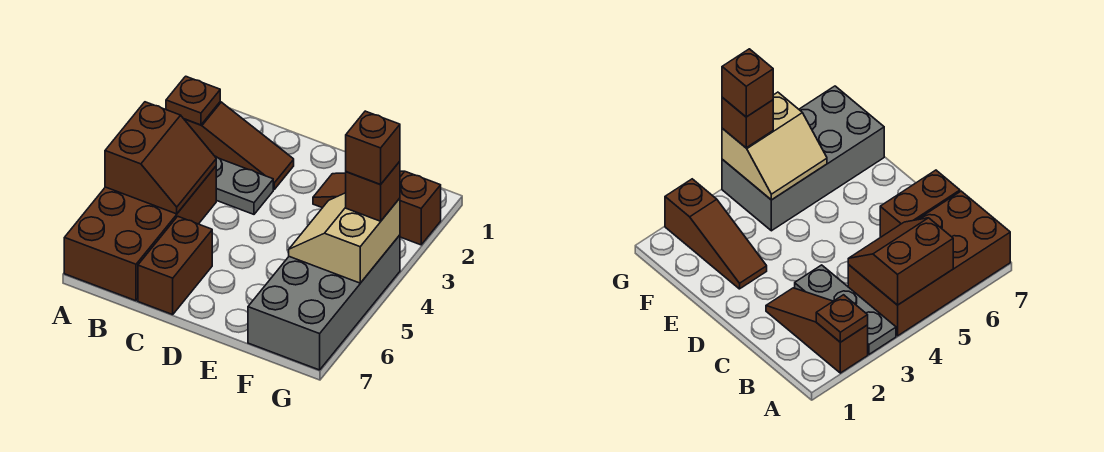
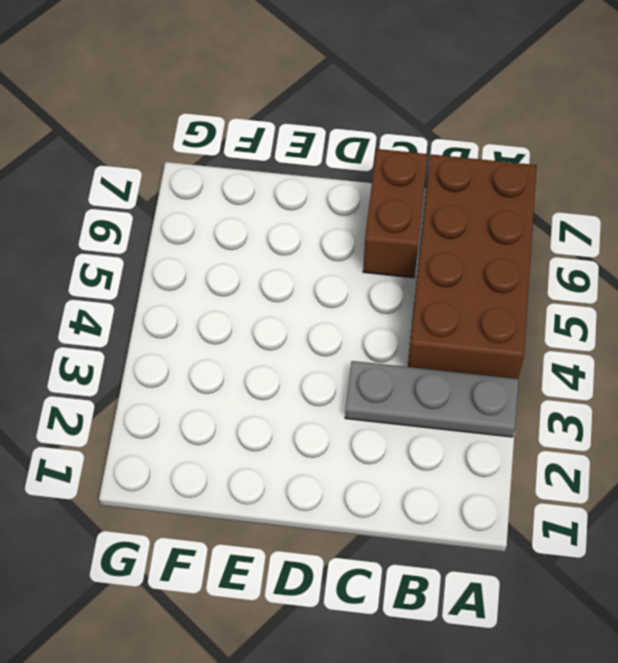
none -> brown slope A2:C2 level 1 top A
none -> brown slope E2:G2 level 1 top G

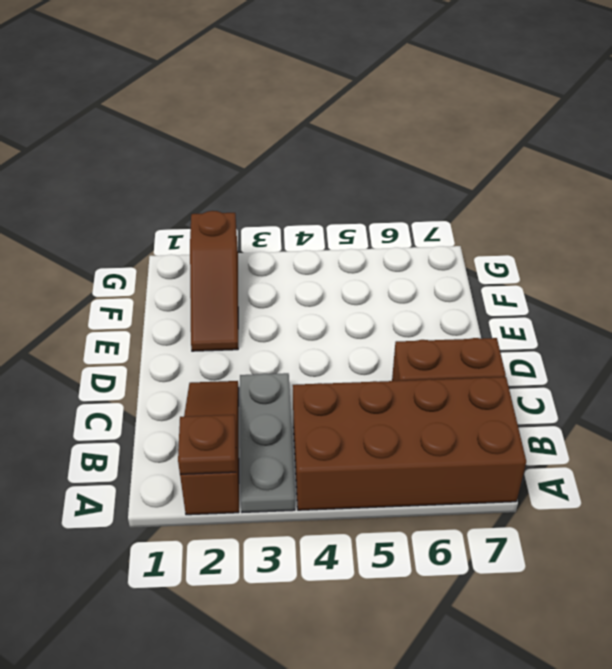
none -> grey brick F4:G7 level 1
none -> brown slope A4:B5 level 2 top A

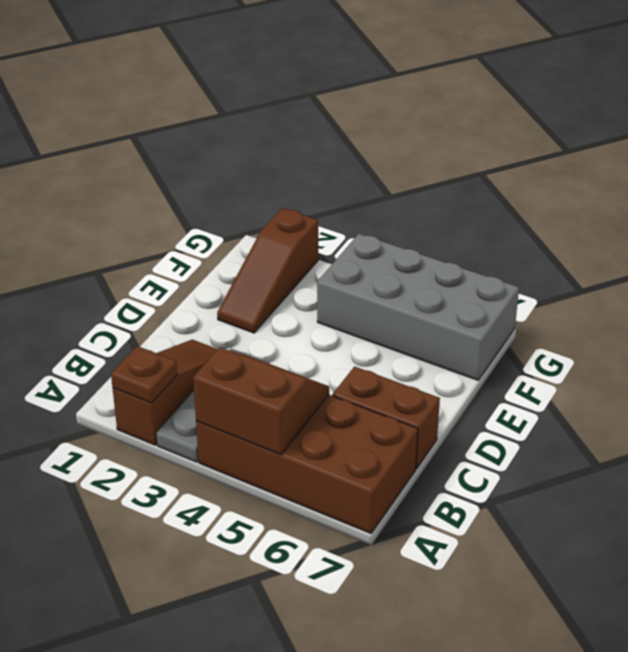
none -> tan slope F4:G5 level 2 top G
none -> brown brick G4 level 3

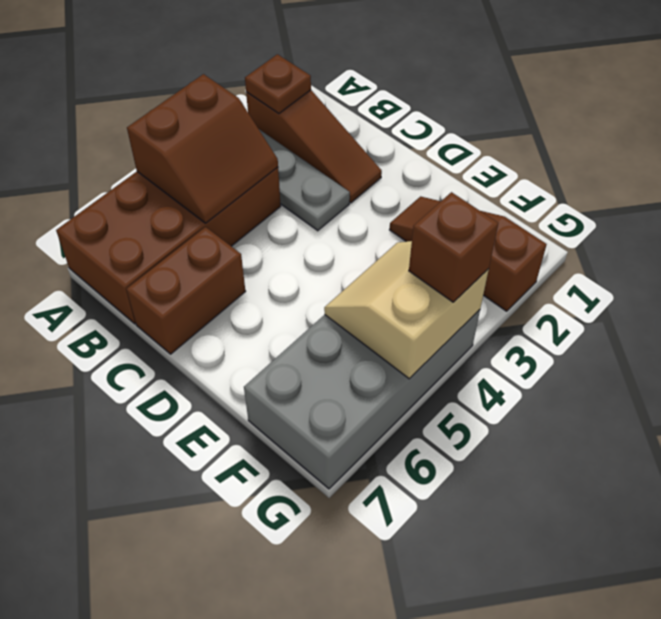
none -> brown brick G4 level 4

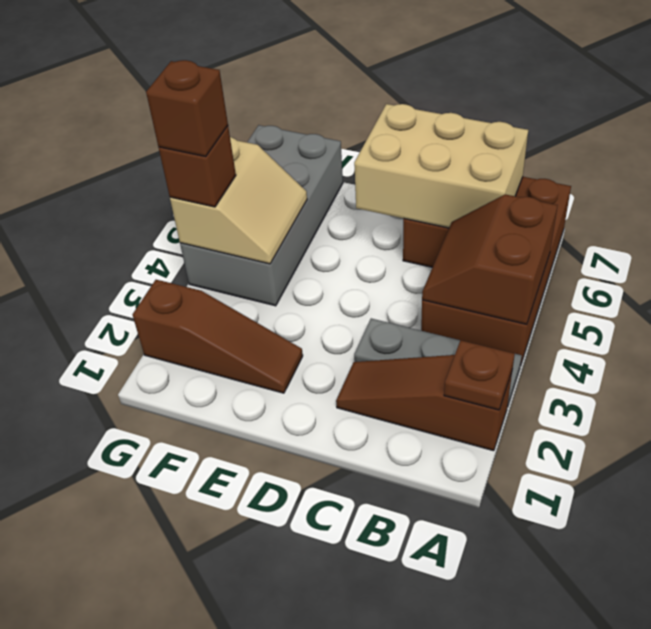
tan brick B6:D7 level 2 -> none

